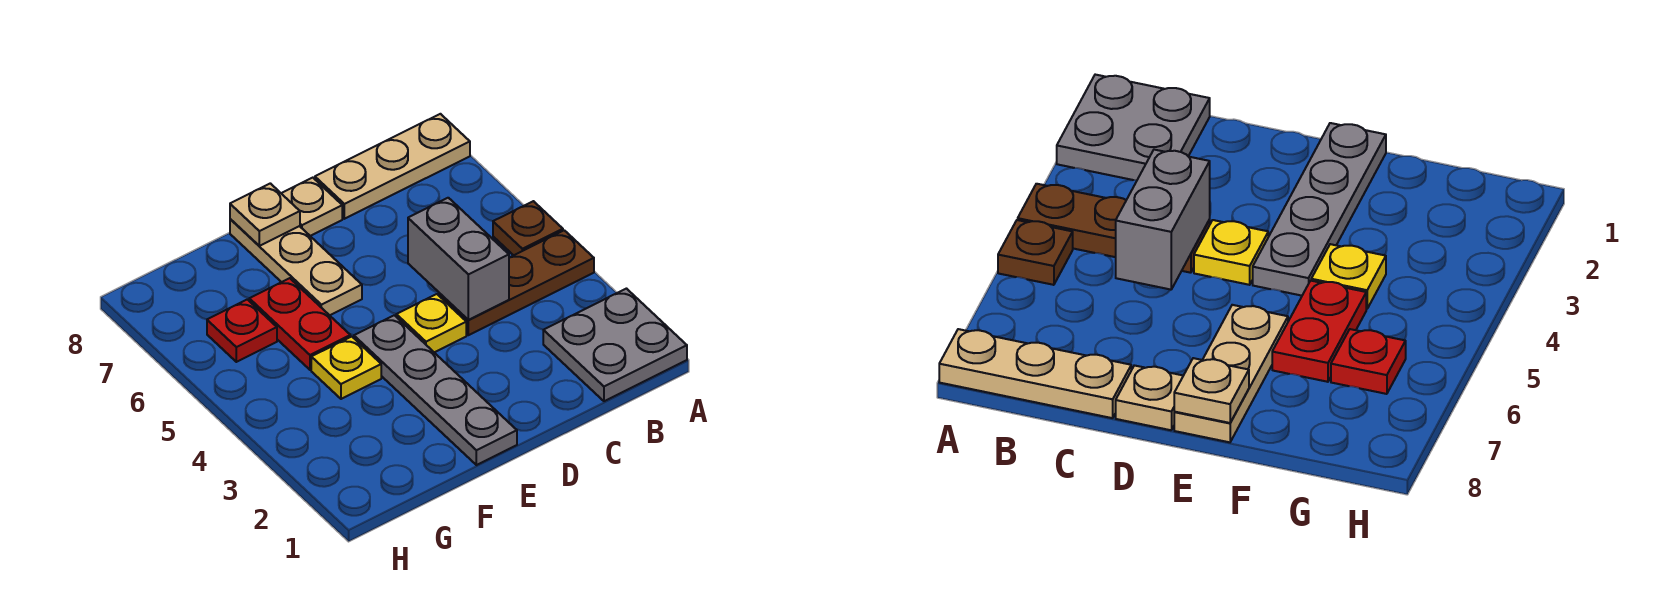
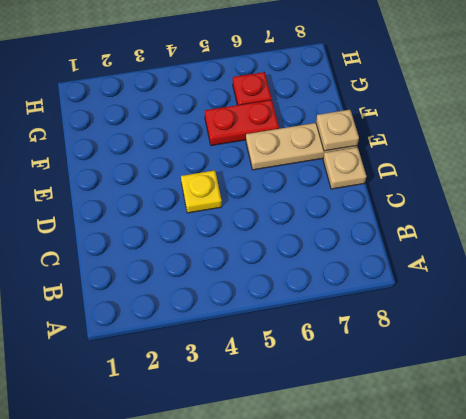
none -> grey plate A1:B2 level 1
none -> brown plate A4:C4 level 1
none -> brown plate A5 level 1

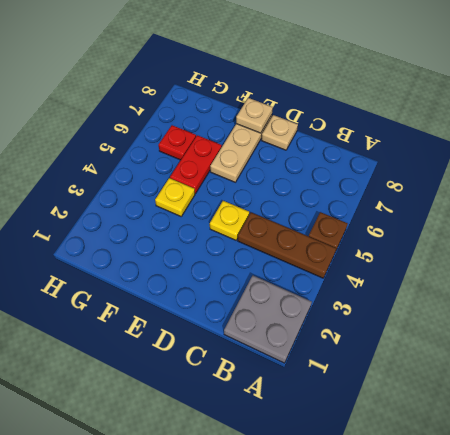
none -> tan plate A8:C8 level 1
none -> grey plate E1:E4 level 1
none -> grey brick C4:C5 level 2

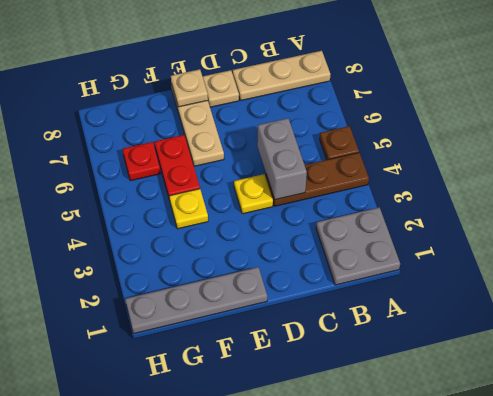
grey plate E1:H1 level 1 -> grey plate E1:E4 level 1

